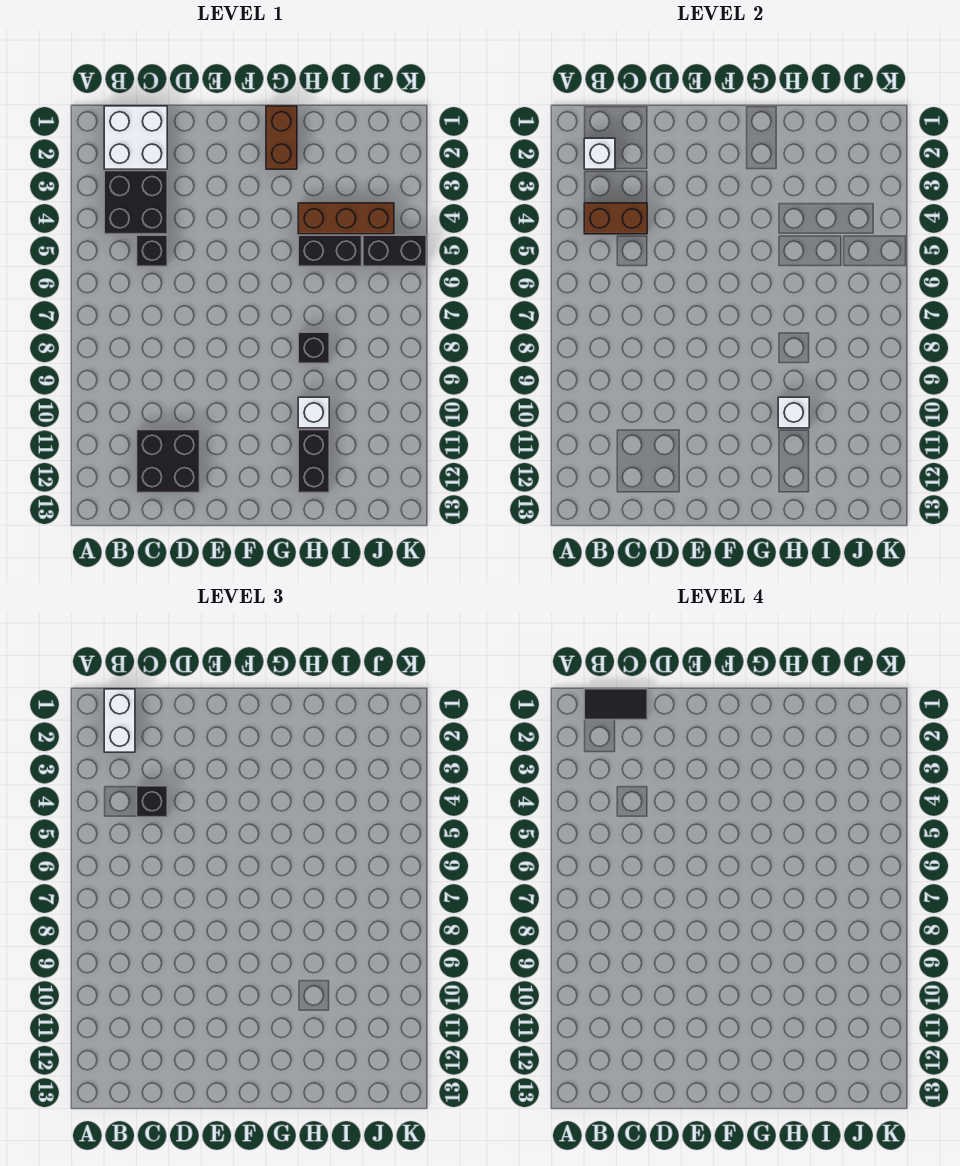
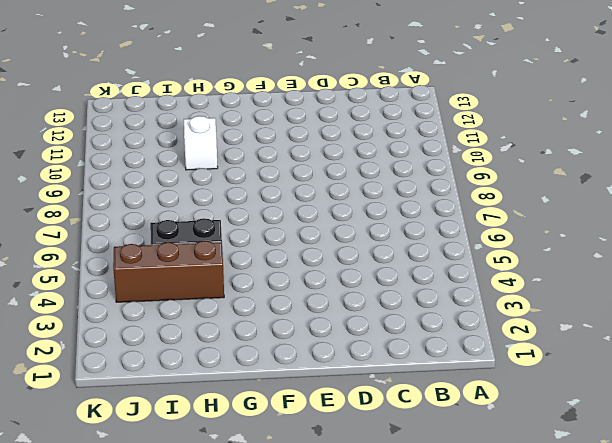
none -> white brick B1:C2 level 1
none -> black brick B3:C4 level 1
none -> black brick C5 level 1

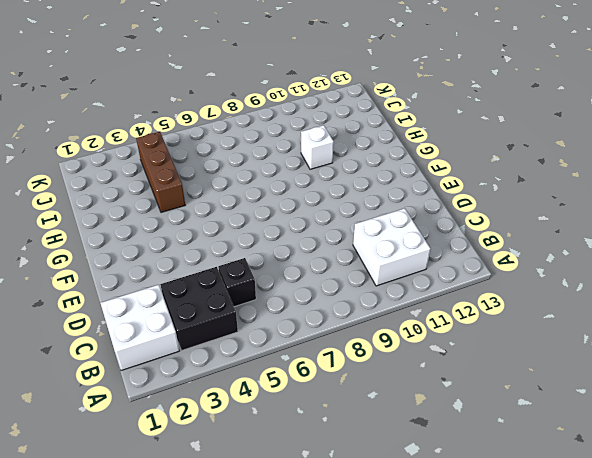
white brick B10:C11 level 1 -> black brick C11:D12 level 1
none -> brown brick G1:G2 level 1
none -> black brick H5:I5 level 1
none -> black brick H8 level 1

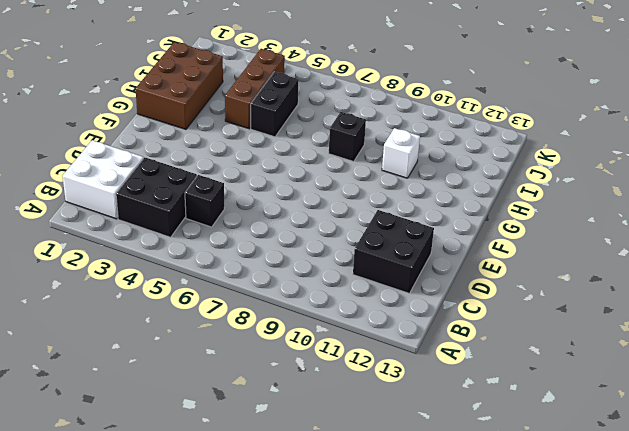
brown brick G1:I2 level 1 -> brown brick G1:G2 level 1
none -> black brick H11:H12 level 1
none -> black brick J5:K5 level 1
none -> white brick B2 level 2

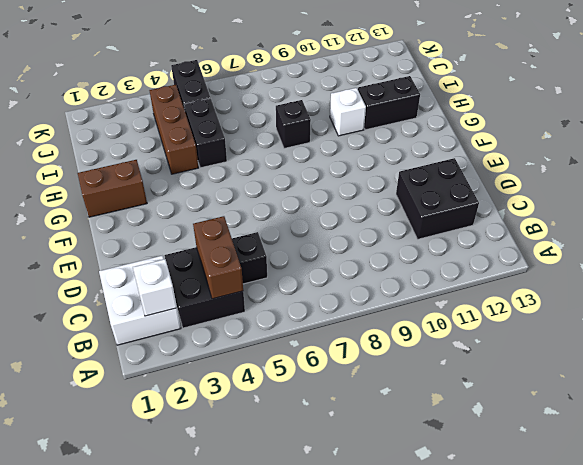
none -> white brick H10 level 2
none -> white brick B1:B2 level 3
none -> black brick C4 level 3

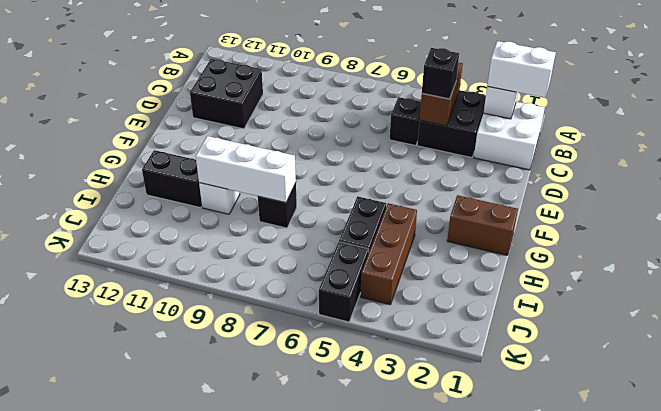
white brick H8:H10 level 2 -> white brick H10 level 2
none -> black tile B1:C1 level 4

